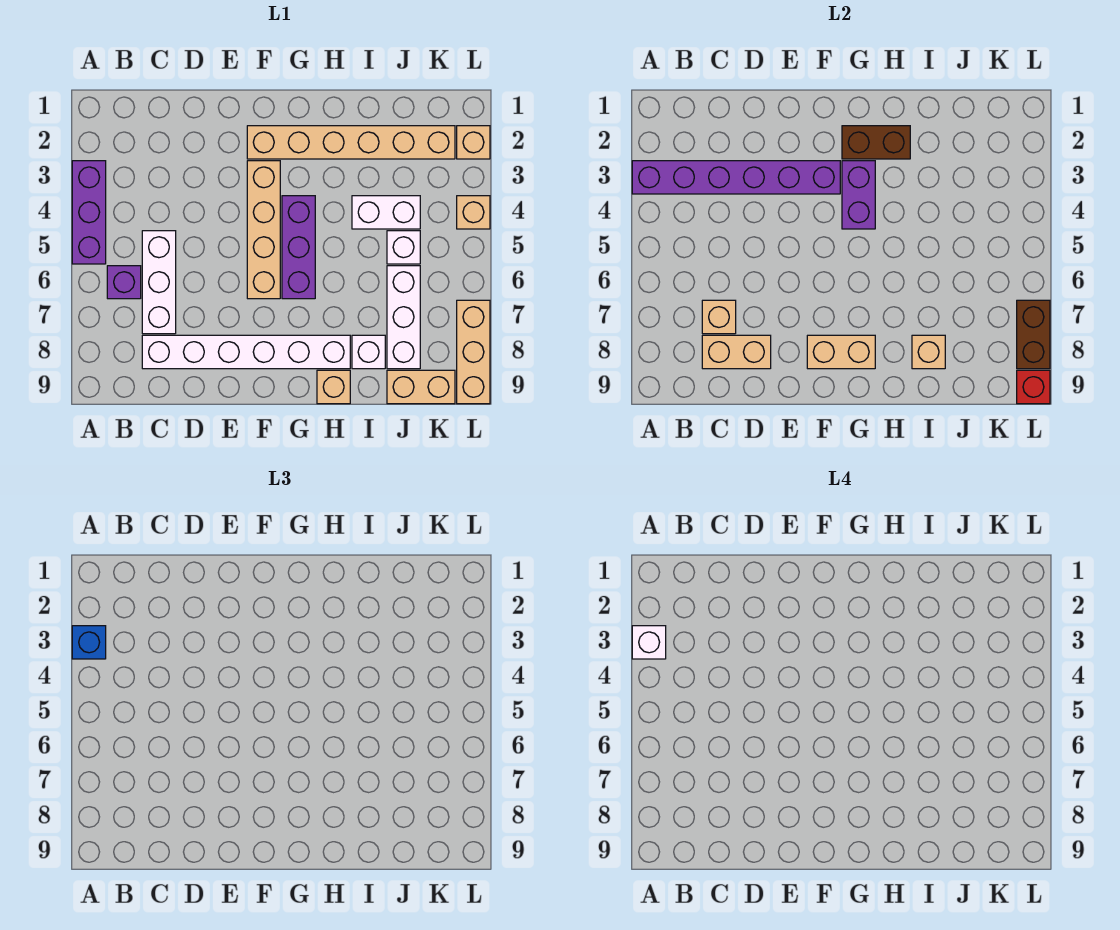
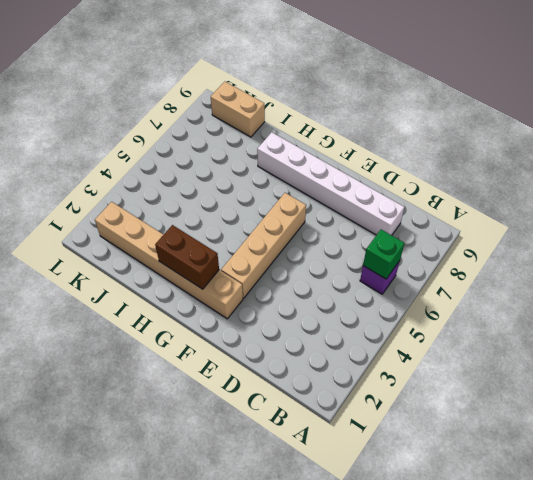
green brick B6 level 2 -> none
none -> purple brick A3:A5 level 1
none -> white brick C5:C7 level 1
none -> purple brick G4:G6 level 1

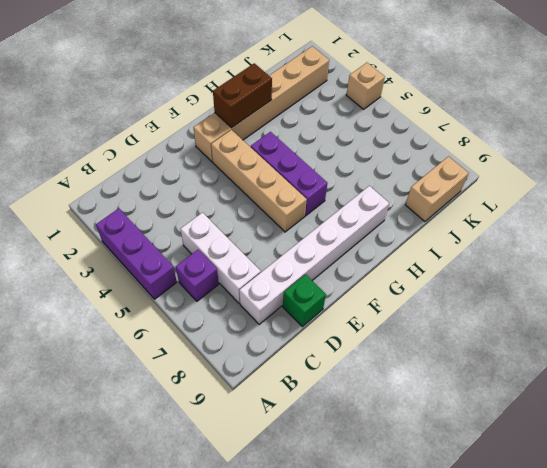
green brick D9 level 1 -> none
none -> tan brick H9 level 1
none -> white brick I4:J4 level 1
none -> white brick I8 level 1

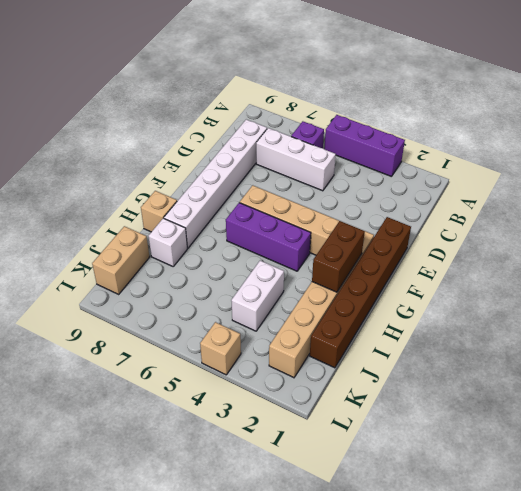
brown brick E1:J1 level 1 -> none
none -> white brick J5 level 1
none -> white brick J6:J8 level 1
none -> tan brick L2 level 1

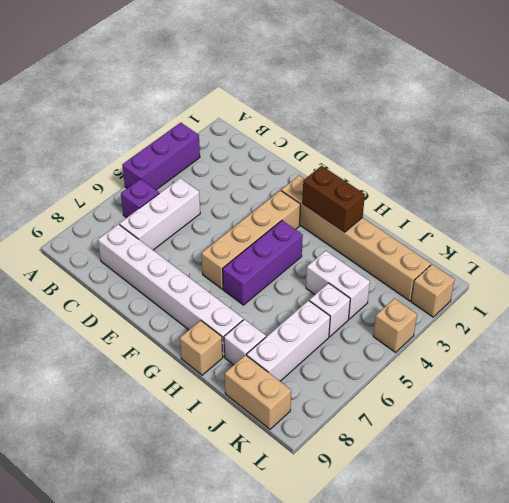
none -> tan brick L7:L9 level 1
none -> purple brick A3:F3 level 2
none -> tan brick C7 level 2

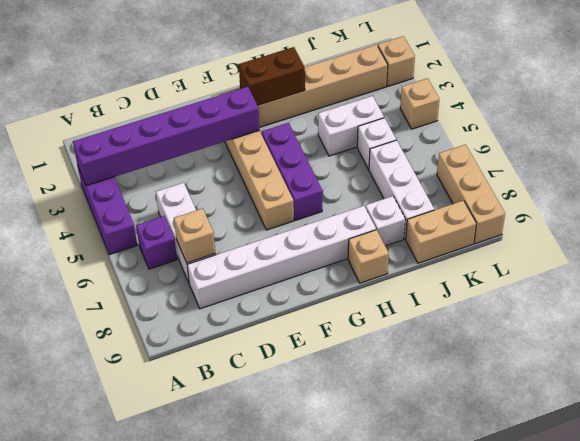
none -> tan brick C8:D8 level 2
none -> tan brick F8:G8 level 2
none -> purple brick G3:G4 level 2

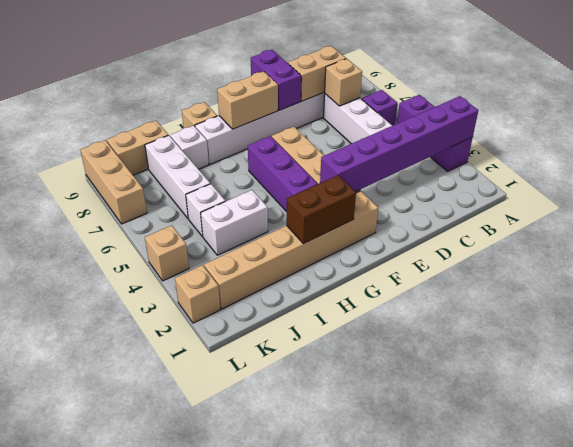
purple brick E8:E9 level 2 -> purple brick G3:G4 level 2
none -> tan brick I8 level 2
none -> brown brick L7:L8 level 2
none -> red brick L9 level 2

